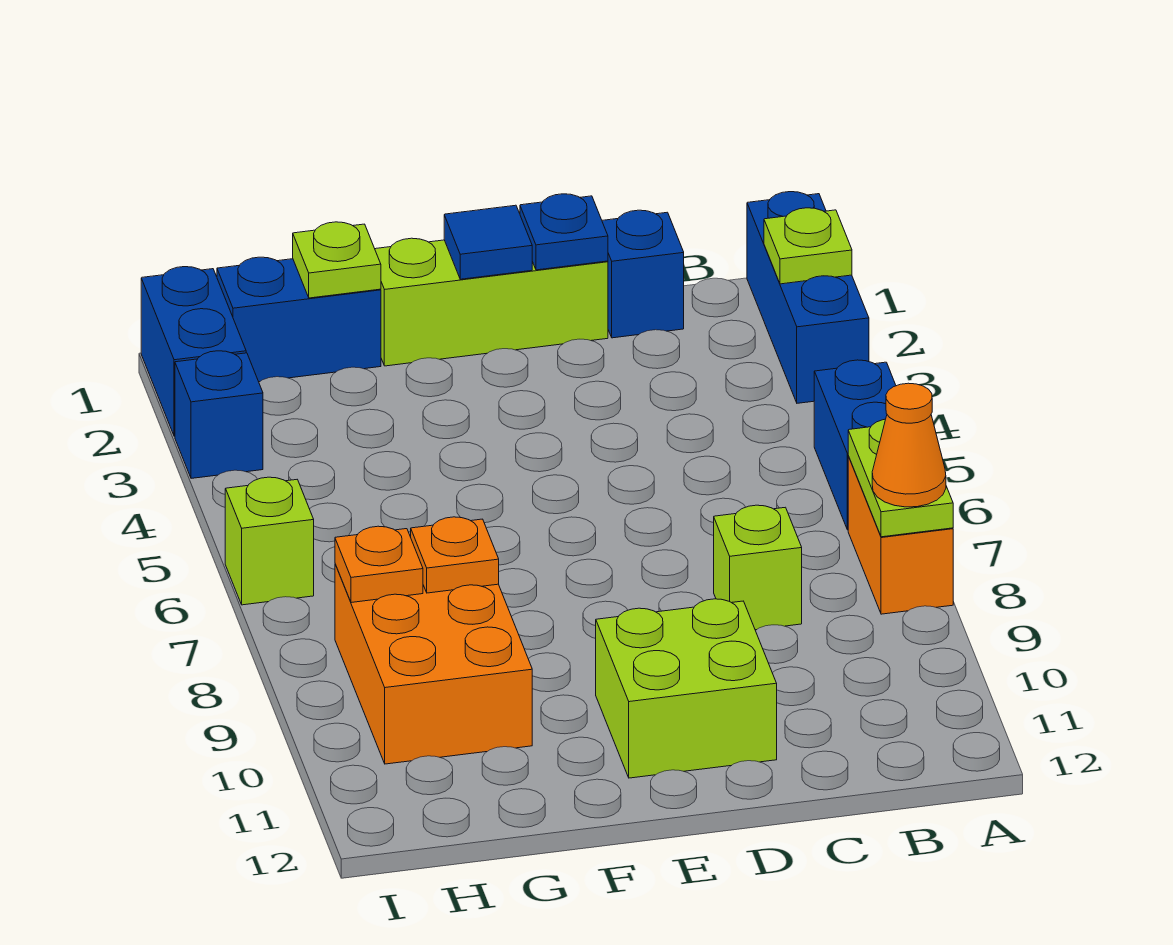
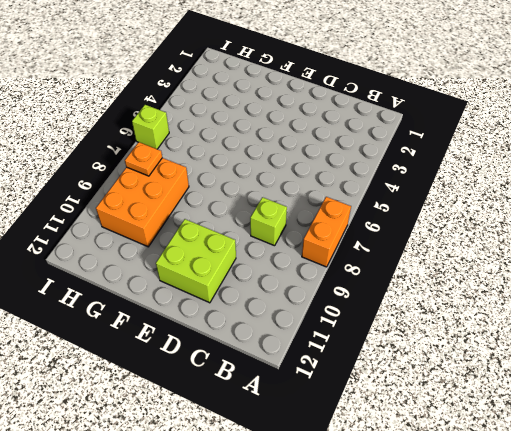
none -> blue brick A1:A3 level 1
none -> blue brick A5:A6 level 1
none -> blue brick C1 level 1

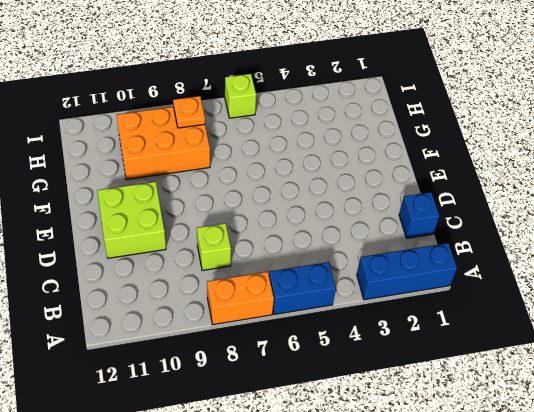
none -> lime brick D1:F1 level 1
none -> blue brick G1:H1 level 1
none -> blue brick I1:I2 level 1

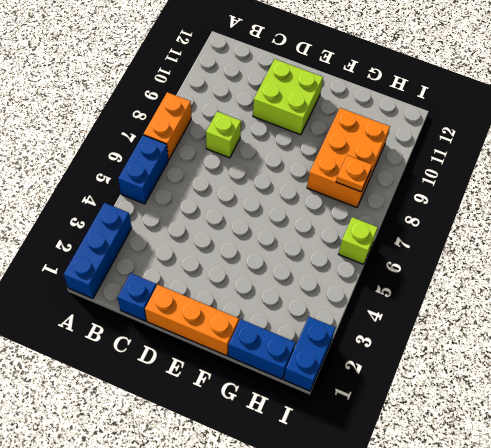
orange brick D1:F1 level 1 -> lime brick D1:F1 level 1
none -> blue brick I3 level 1
none -> lime plate A2 level 2
none -> lime plate A7:A8 level 2

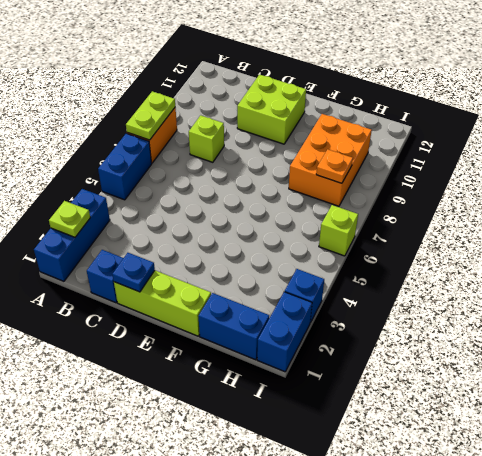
none -> blue tile E1 level 2
none -> lime plate G1 level 2
none -> orange plate G8 level 2

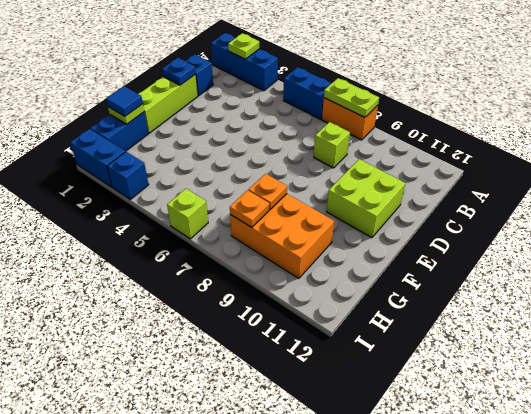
blue tile G1 level 3 -> blue tile E1 level 2
none -> orange cone A8 level 3

